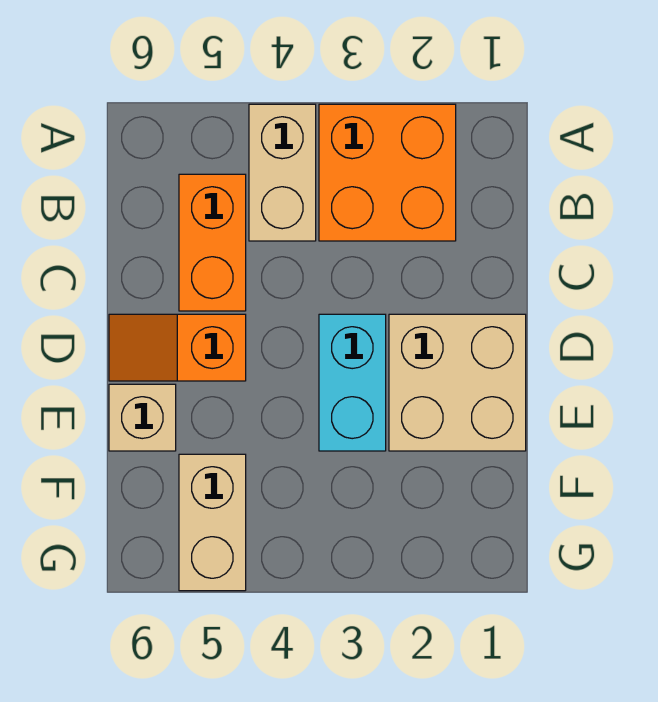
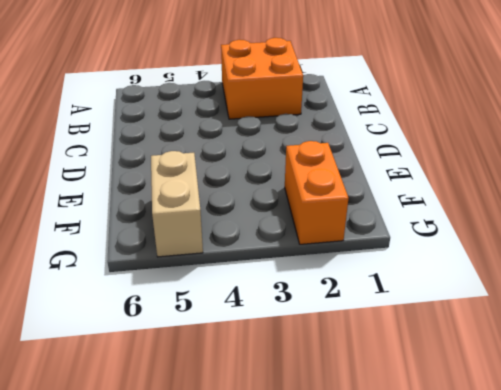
orange brick F2:G2 level 1 -> orange brick B5:C5 level 1
none -> tan brick A4:B4 level 1
none -> tan brick D1:E2 level 1

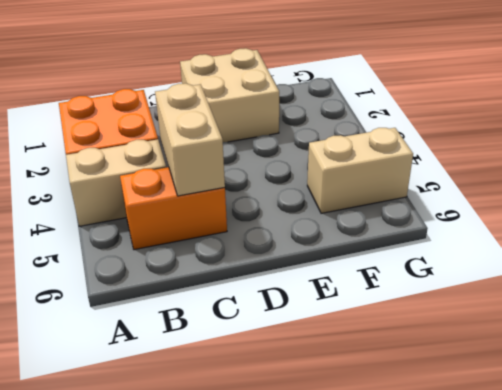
tan brick C4:C5 level 2 -> none
none -> cyan brick D3:E3 level 1
none -> orange slope D5:D6 level 1 top 5

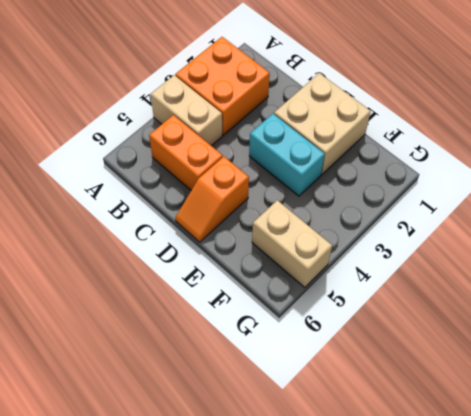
none -> tan brick E6 level 1

